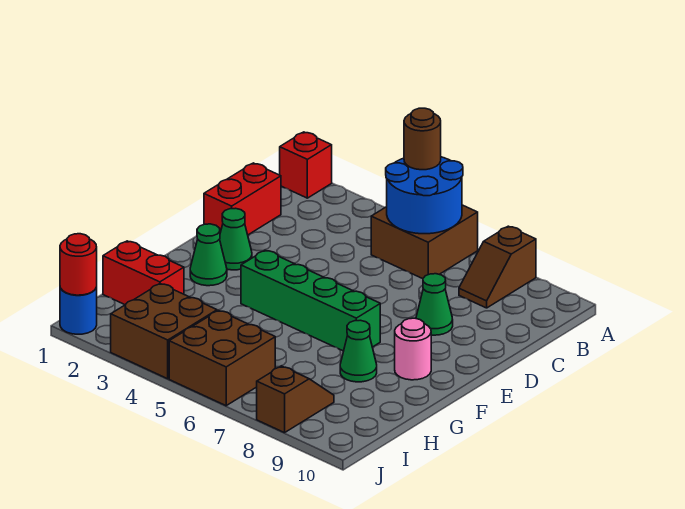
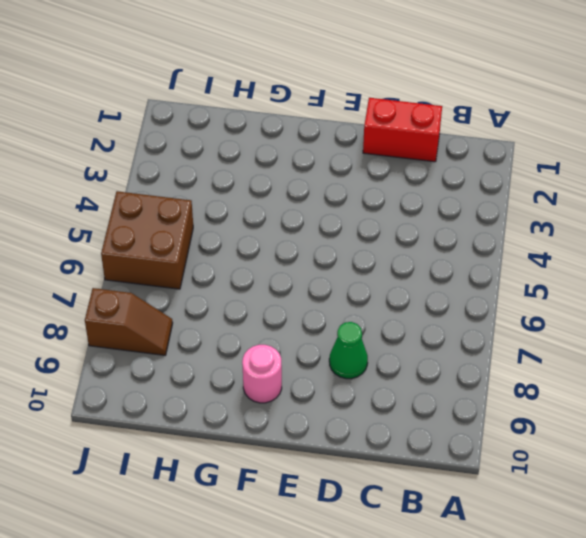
none -> red brick A1 level 1
none -> brown brick A5:B6 level 1
none -> brown slope A8:B8 level 1 top A

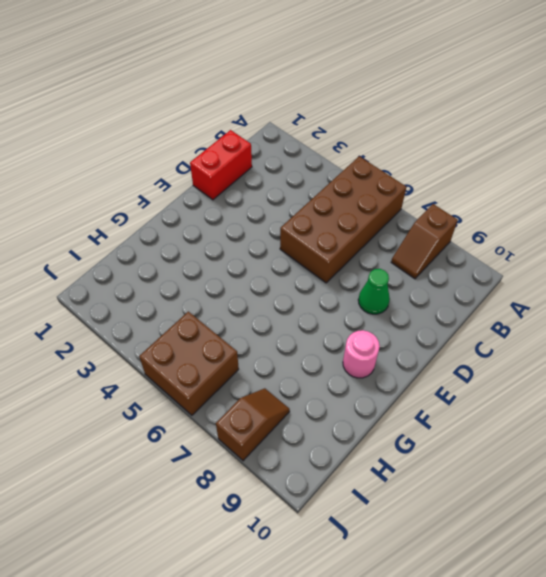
brown brick A5:D6 level 1 -> brown brick A5:B6 level 1
none -> red brick A1 level 1
none -> green cone E2 level 1
none -> green cone F2 level 1

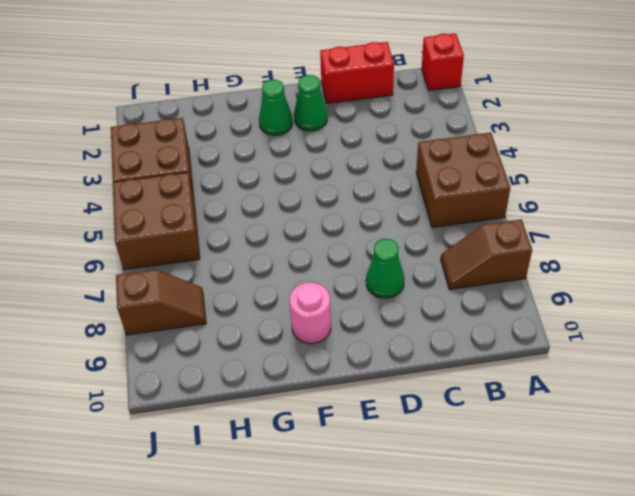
none -> green brick F4:F7 level 1
none -> green cone G8 level 1
none -> red brick H1:H2 level 1

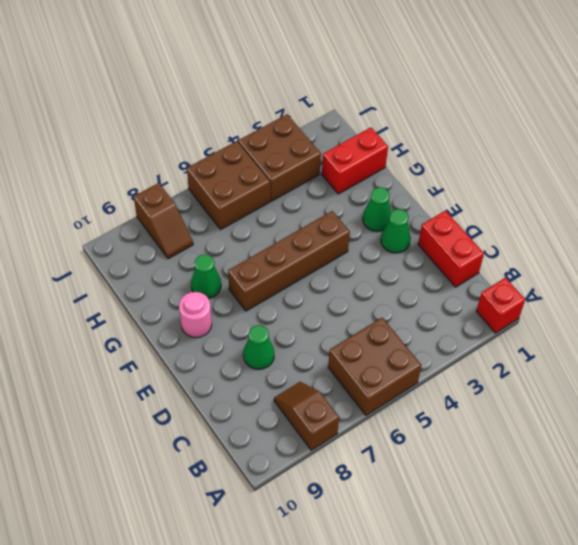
brown brick F4:F7 level 1 -> green brick F4:F7 level 1
none -> blue round brick J1 level 1
none -> blue round brick A5:B6 level 2
none -> red round brick J1 level 2

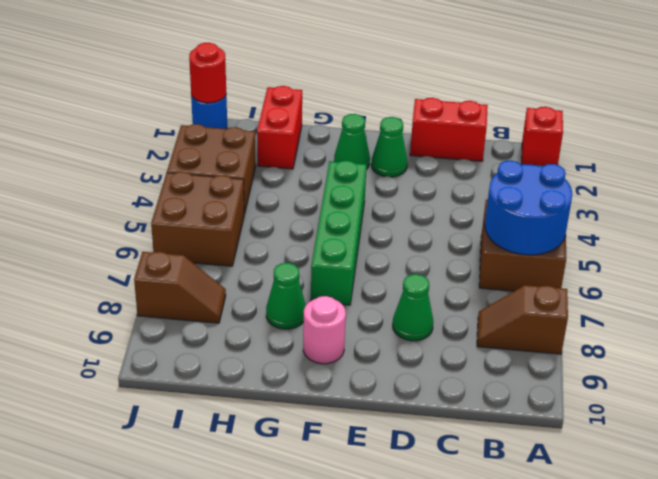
none -> brown round brick A5 level 3

